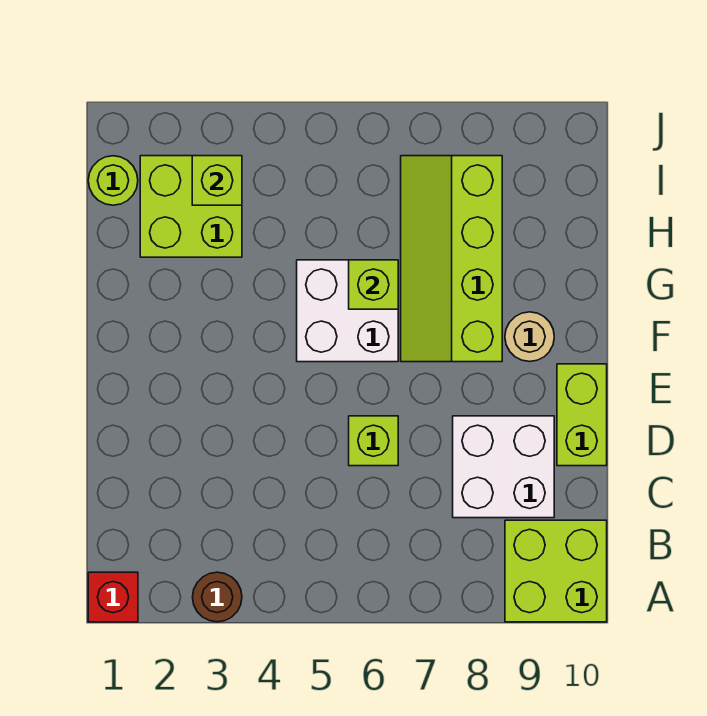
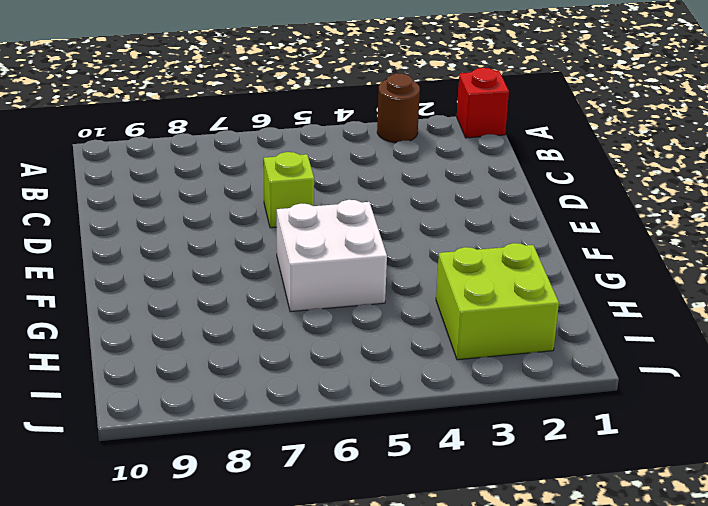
none -> lime brick A9:B10 level 1
none -> white brick C8:D9 level 1
none -> lime brick D10:E10 level 1

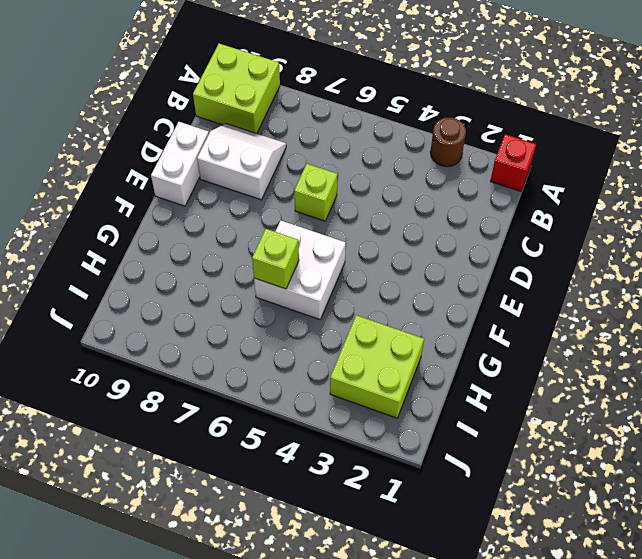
white slope C8:D9 level 1 top D -> white brick C8:D9 level 1
white brick D10:E10 level 1 -> lime brick D10:E10 level 1
none -> lime slope F7:I8 level 1 top 8
none -> tan round brick F9 level 1
none -> lime round brick I1 level 1

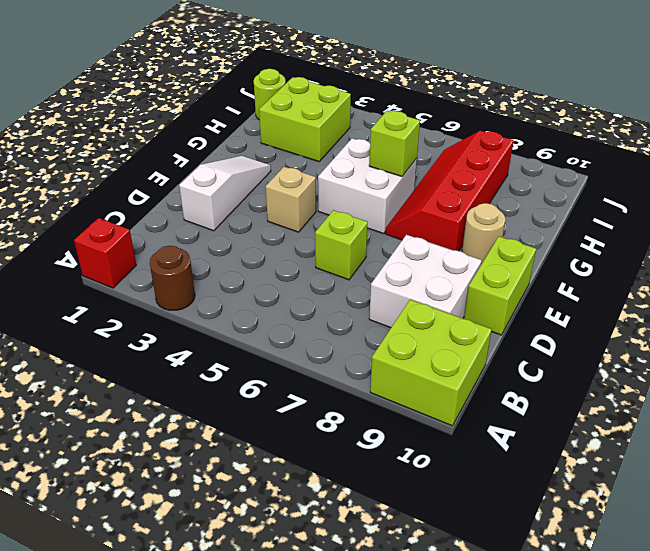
white slope D2:F2 level 1 top D -> none
tan brick E4 level 1 -> none
red slope F7:I8 level 1 top 8 -> lime slope F7:I8 level 1 top 8
none -> lime brick I3 level 2

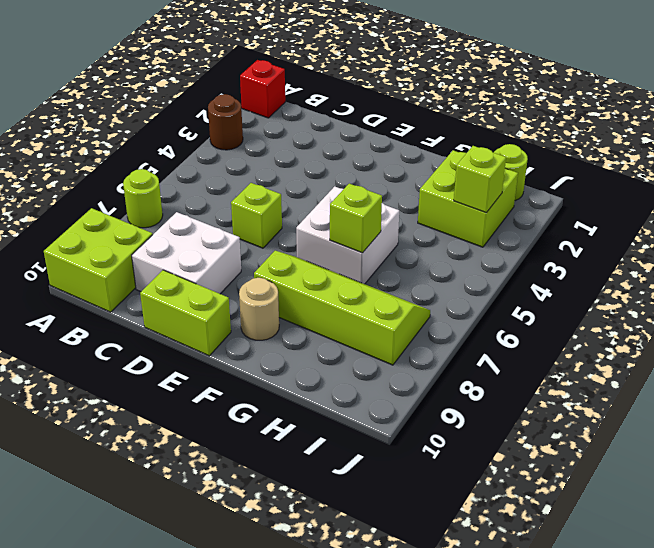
lime round brick A7 level 1 -> none

